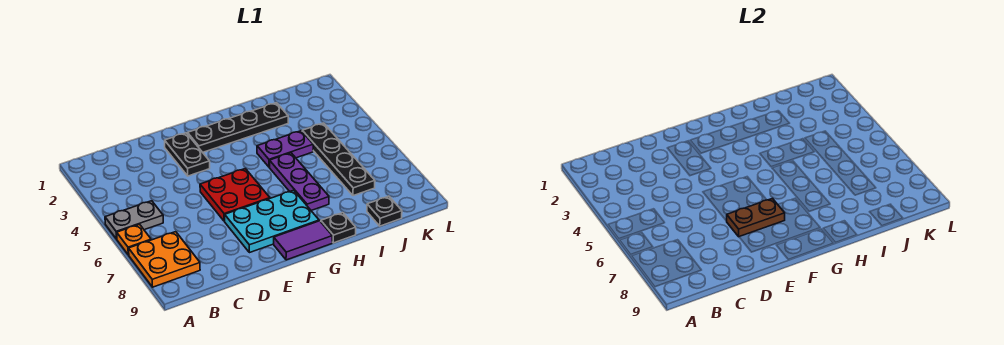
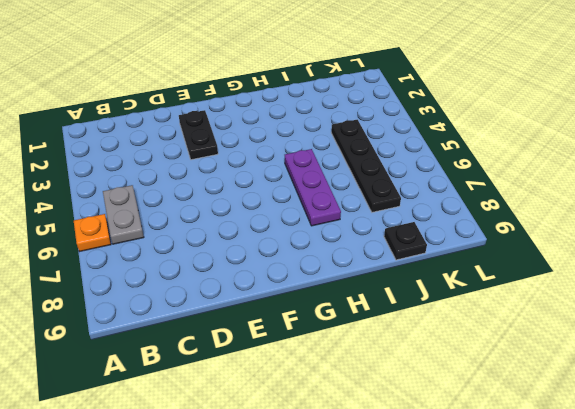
grey plate B5:B6 level 1 -> grey plate A5:B5 level 1
none -> orange plate A7:B8 level 1
none -> red plate E5:F6 level 1
none -> cyan plate E7:G8 level 1

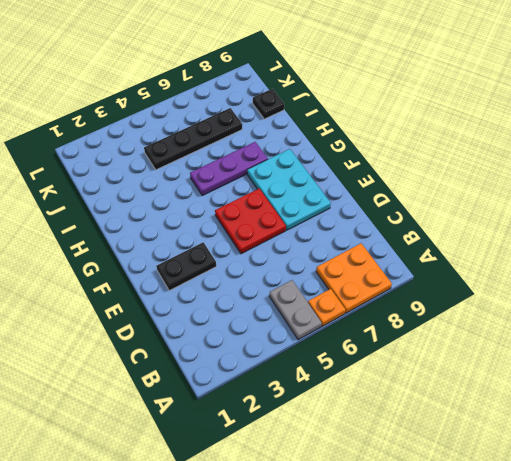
none -> black plate F2:I2 level 1
none -> purple tile F9:G9 level 1
none -> purple plate H4:I4 level 1

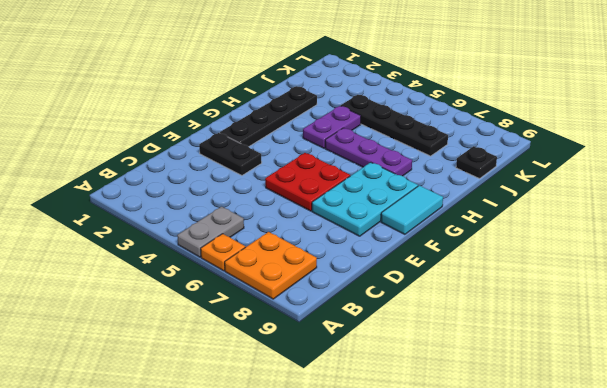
cyan tile F9:G9 level 1 -> purple tile F9:G9 level 1
none -> black plate H9 level 1
none -> brown plate E7:F7 level 2

